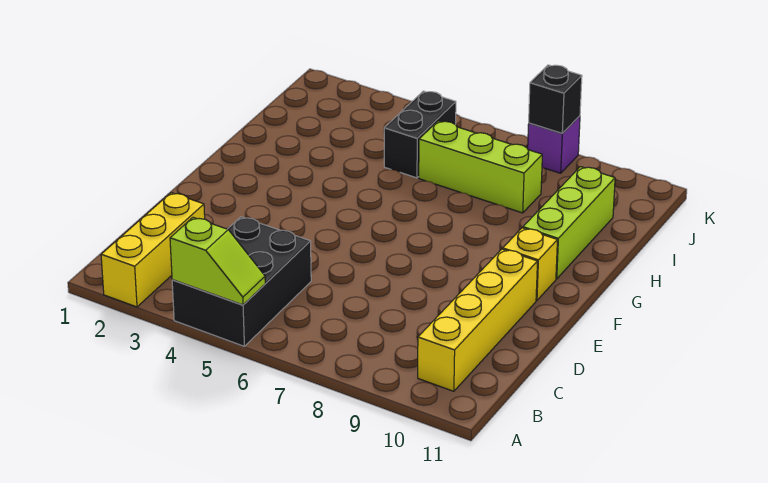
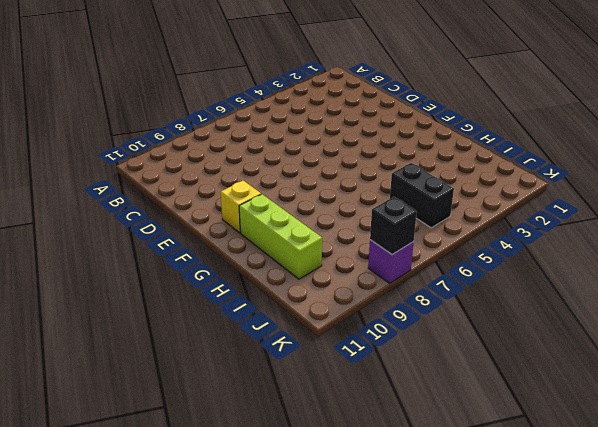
none -> yellow brick A2:C2 level 1
none -> black brick A4:C5 level 1

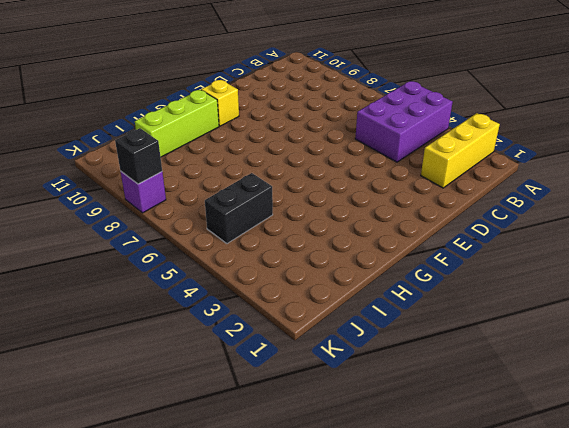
purple brick A4:C5 level 1 -> black brick A4:C5 level 1
none -> yellow brick B10:E10 level 1
none -> lime brick I6:I8 level 1

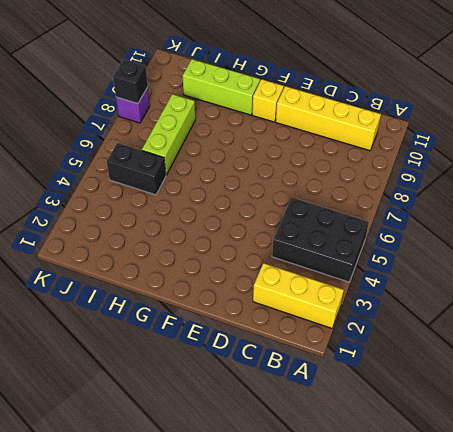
none -> lime slope A4:A5 level 2 top 4

